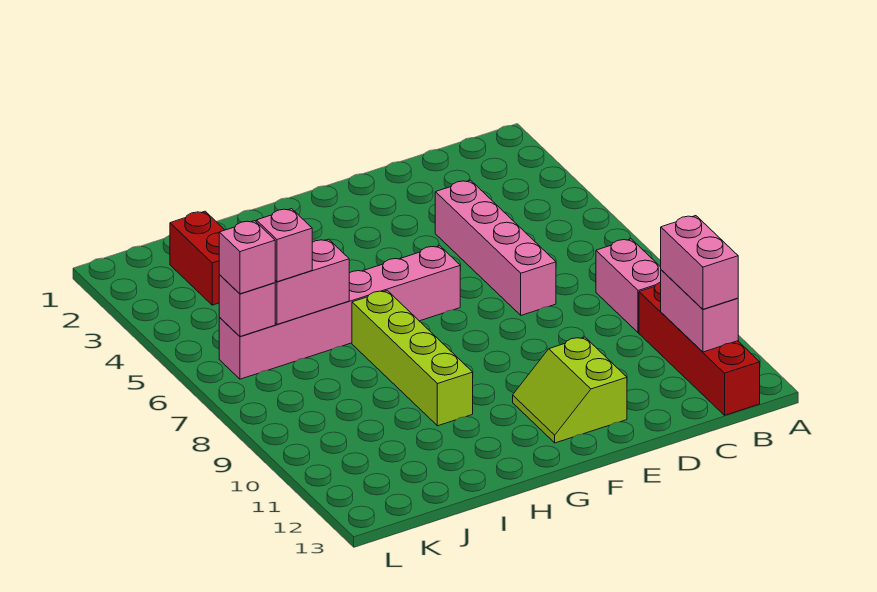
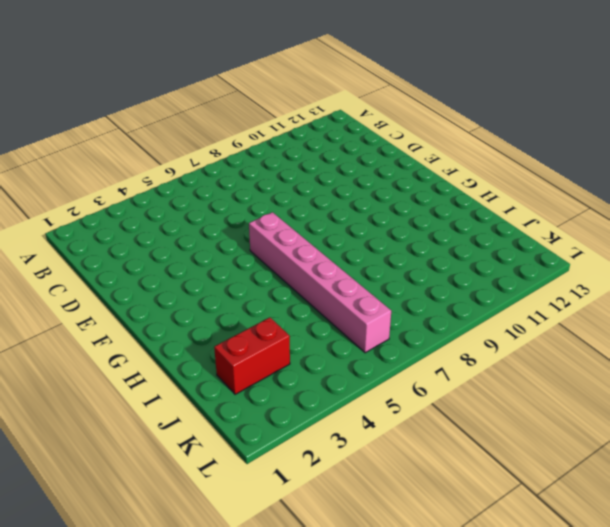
none -> pink brick B8:B9 level 1
none -> red brick B10:B13 level 1
none -> pink brick D4:D7 level 1

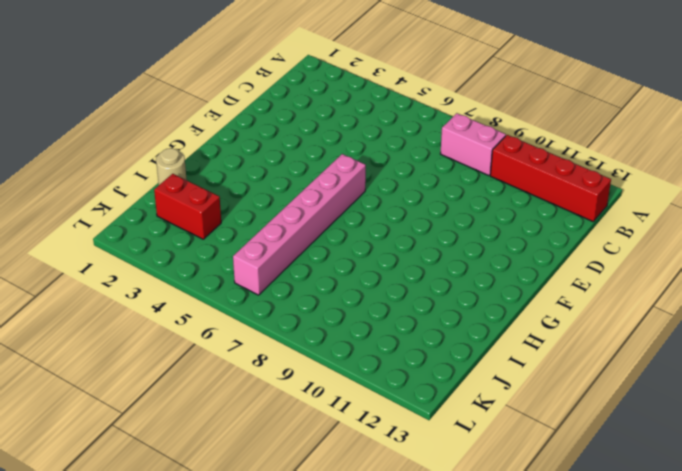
tan round brick I1 level 1 -> none
none -> pink brick D4:D7 level 1
none -> lime slope E11:F12 level 1 top E
none -> lime brick H7:H10 level 1

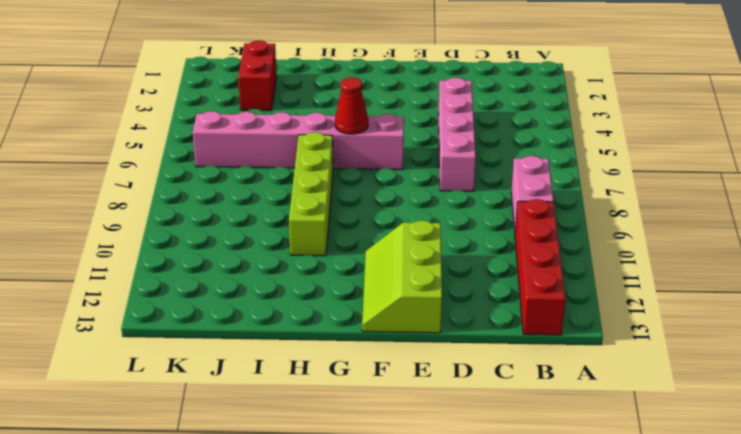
lime slope E11:F13 level 1 top E -> lime slope E11:F12 level 1 top E
red cone G6 level 2 -> none
none -> pink brick B11:B12 level 2
none -> pink brick I6:J6 level 2
none -> pink brick K6 level 2

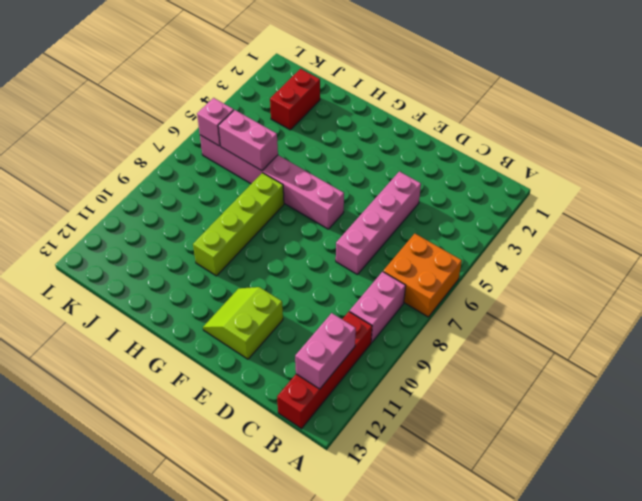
orange brick A6:B7 level 1 -> none
none -> pink brick B11:B12 level 3
none -> pink brick J6 level 3
none -> pink brick K6 level 3

